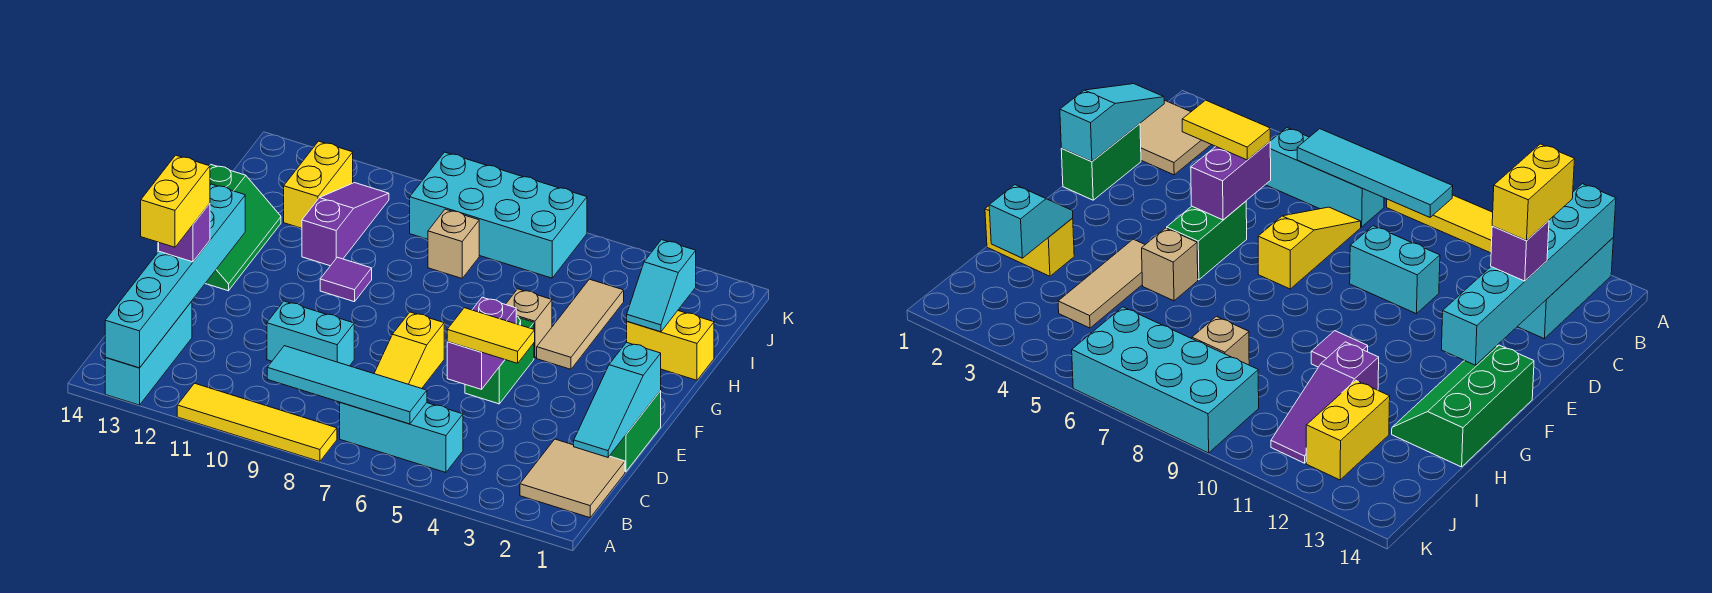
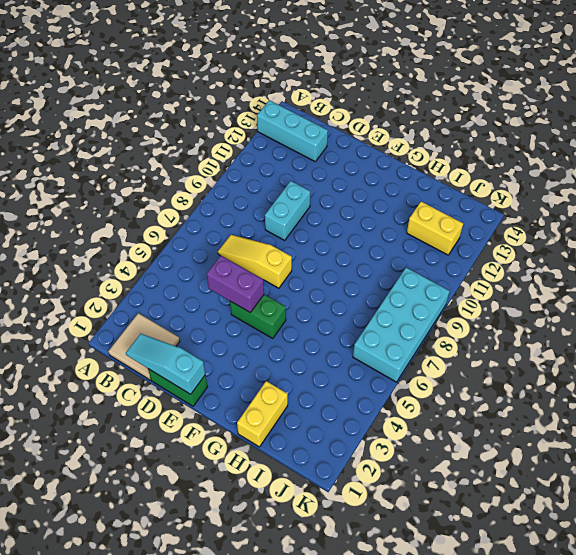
none -> yellow tile A8:A11 level 1
none -> cyan brick B5:B7 level 1
none -> green slope F13:H14 level 1 top 14

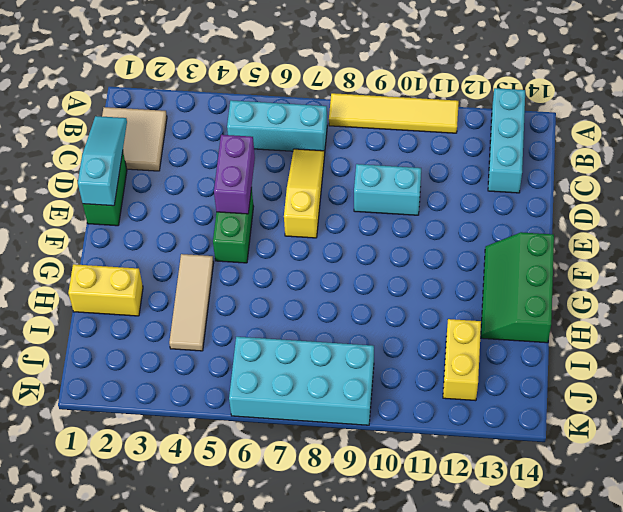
none -> tan brick G5 level 1
none -> purple tile G10 level 1
none -> purple slope H11:J11 level 1 top H

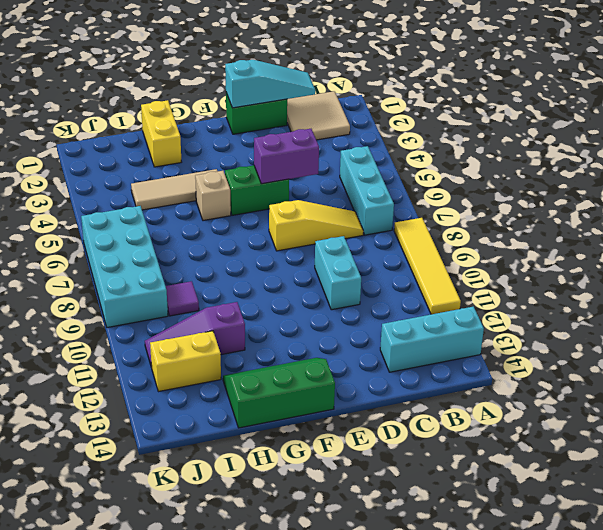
purple tile I9 level 1 -> purple tile G10 level 1
none -> tan brick I8 level 1
none -> cyan brick A13:F13 level 2
none -> cyan tile B6:B9 level 2

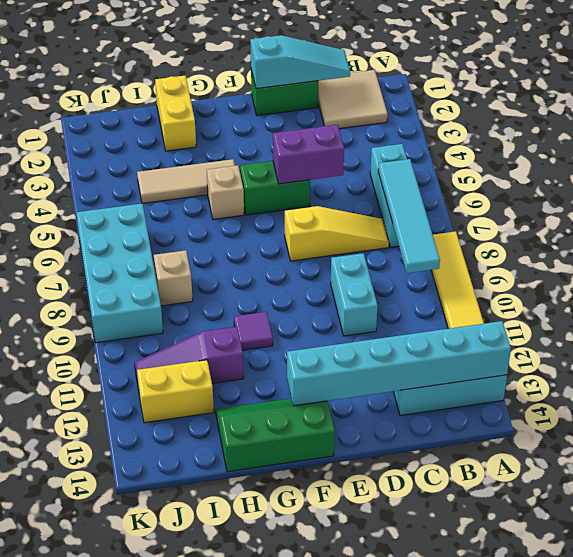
none -> cyan slope H2:I2 level 2 top I
none -> yellow tile D4:D5 level 3
none -> purple brick D13 level 3

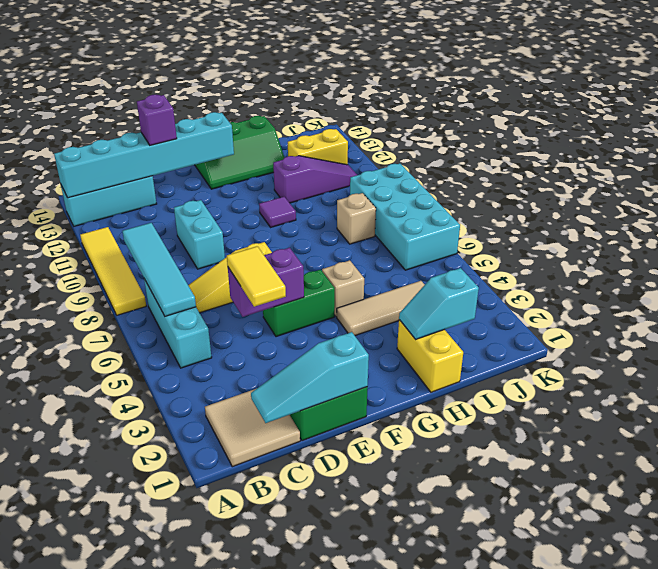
none -> yellow brick C13:D13 level 4

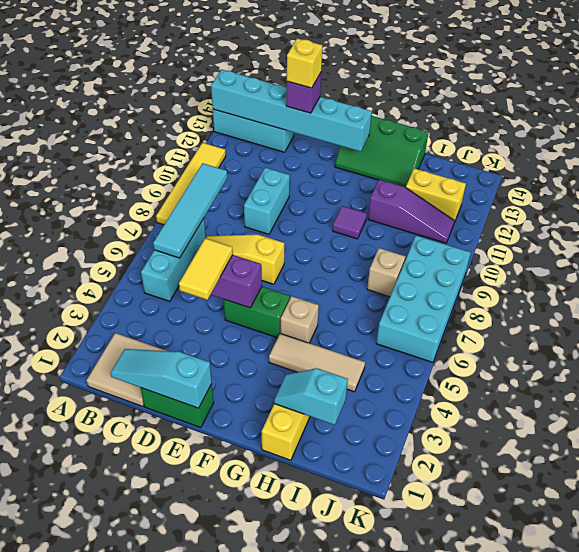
yellow brick D13 level 4 -> yellow brick C13:D13 level 4

